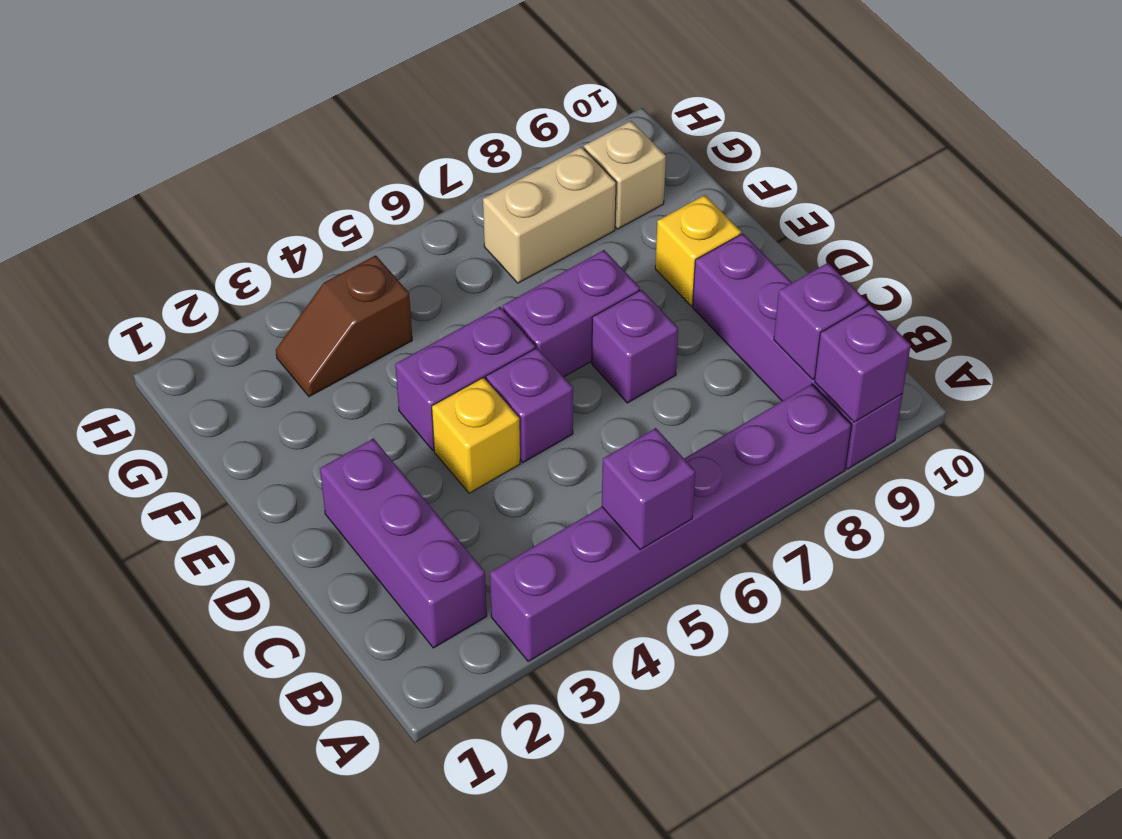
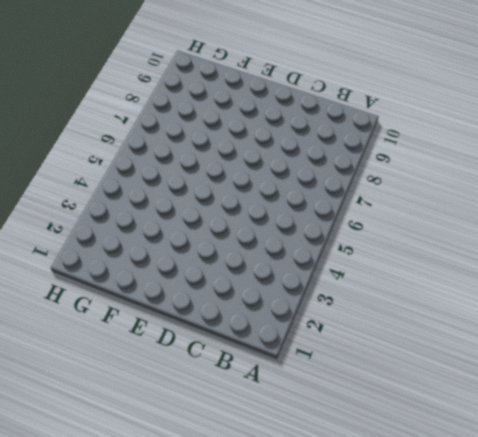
none -> purple brick A3:A8 level 1
none -> purple brick A9:D9 level 1
none -> purple brick B2:D2 level 1

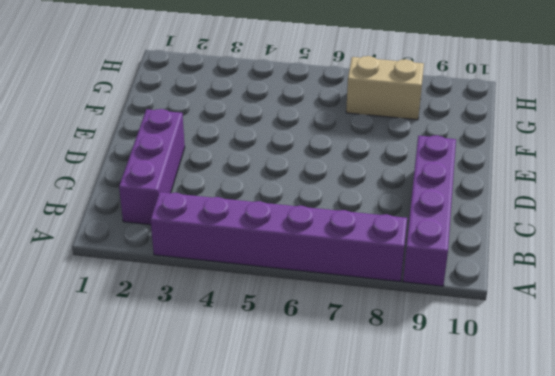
none -> yellow brick D4 level 1
none -> purple brick D5 level 1
none -> purple brick D7 level 1

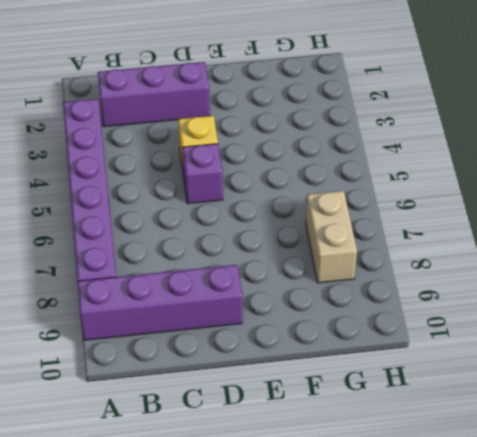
none -> purple brick D7 level 1
none -> purple brick E4:E5 level 1
none -> purple brick E6:E7 level 1

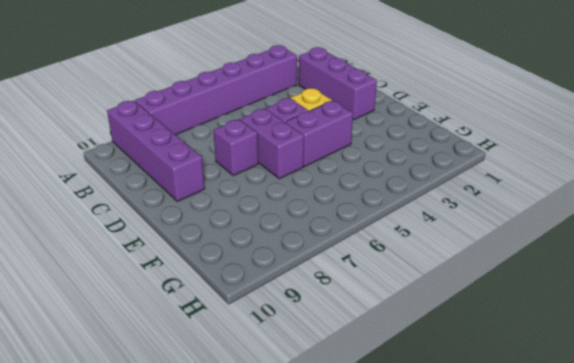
purple brick D6:E6 level 1 -> purple brick E6:E7 level 1
none -> yellow brick E9 level 1
none -> brown slope G3:G4 level 1 top 4
none -> tan brick G7:G8 level 1

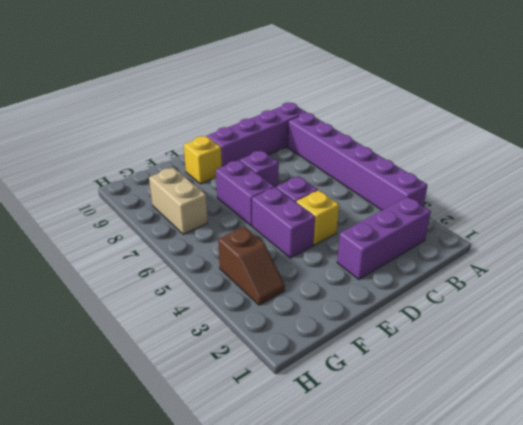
none -> tan brick G9 level 1
none -> purple brick A5 level 2
none -> purple brick A9 level 2

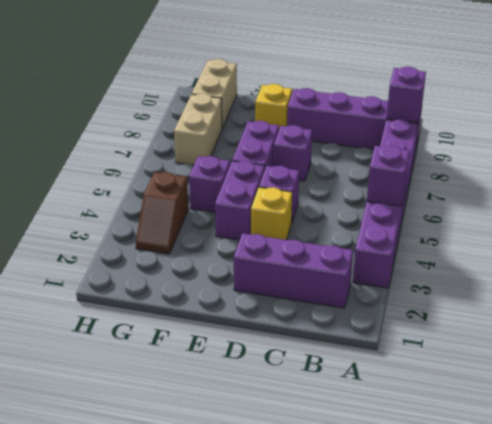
purple brick F5 level 1 -> purple brick B9 level 2
tan brick G9:G10 level 1 -> tan brick G9 level 1

